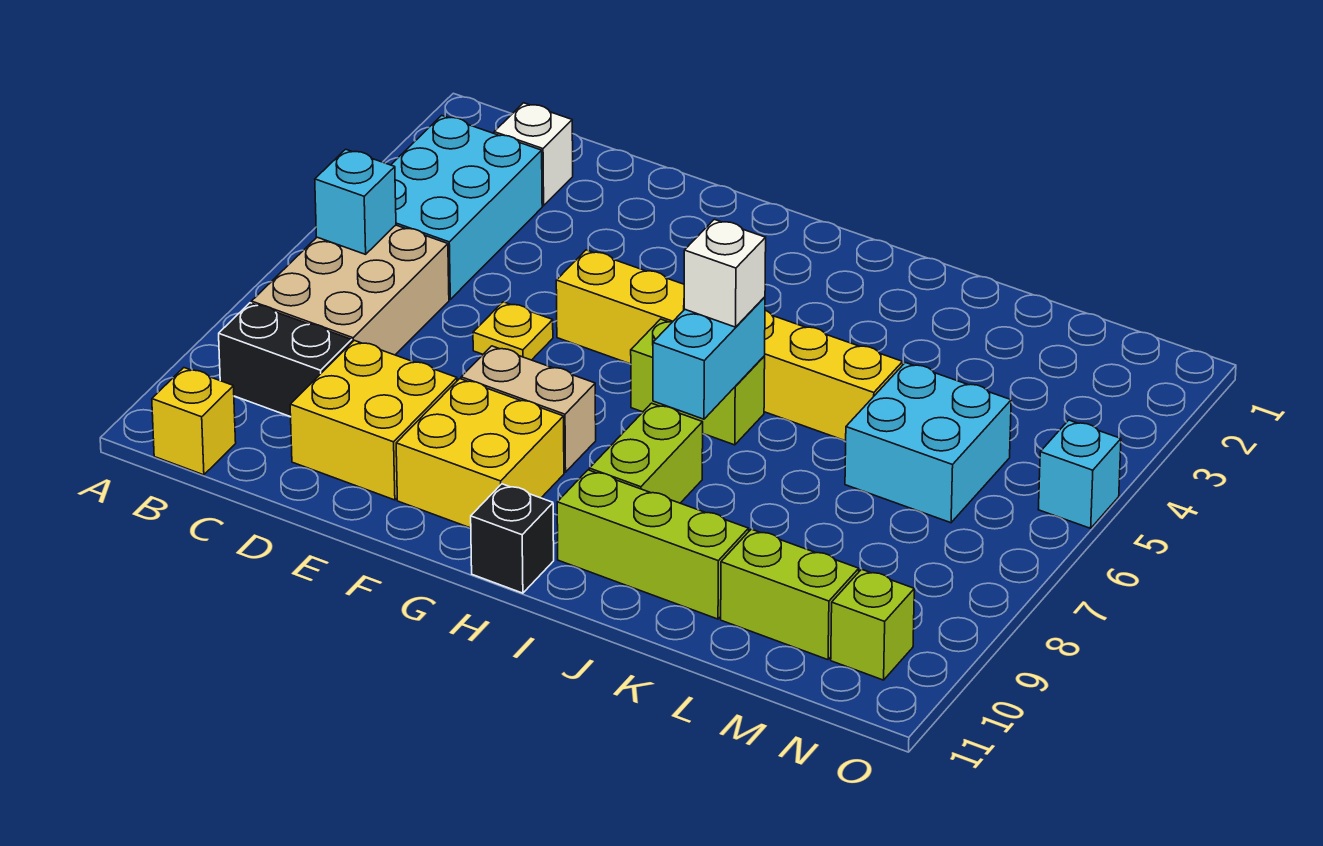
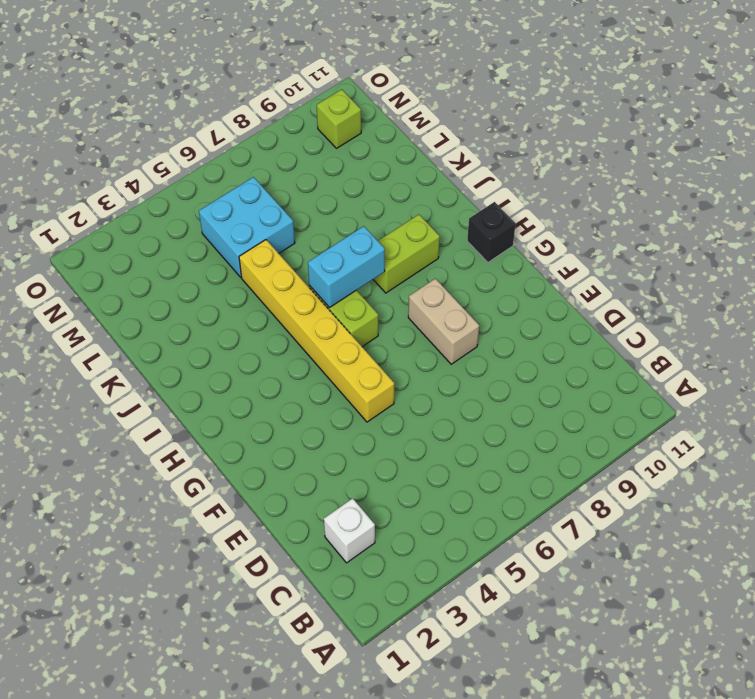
none -> cyan brick B3:C5 level 1
none -> tan brick B6:C8 level 1
none -> black brick B9:C9 level 1

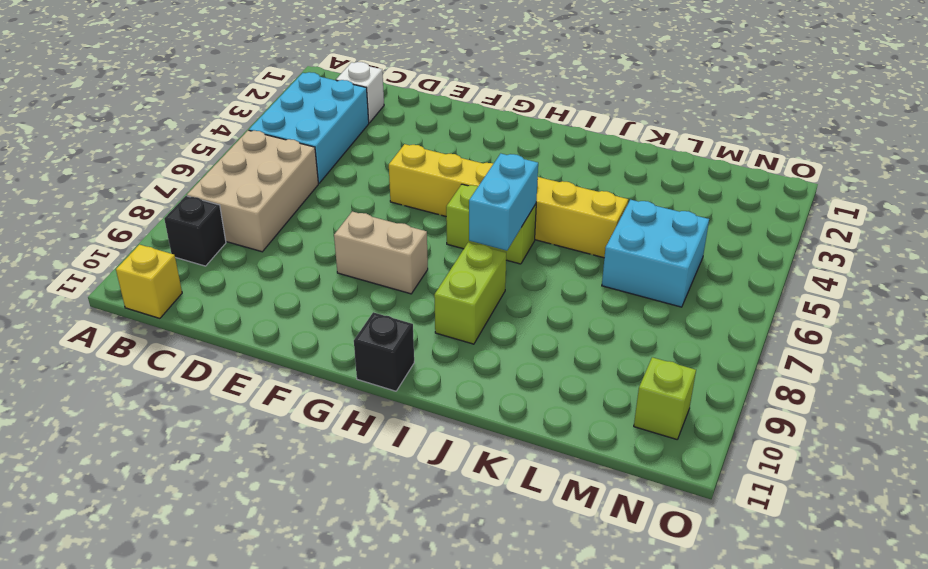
black brick B9 level 1 -> black brick B9:C9 level 1
none -> yellow brick D9:E10 level 1
none -> yellow plate E6 level 1
none -> yellow brick F9:G10 level 1

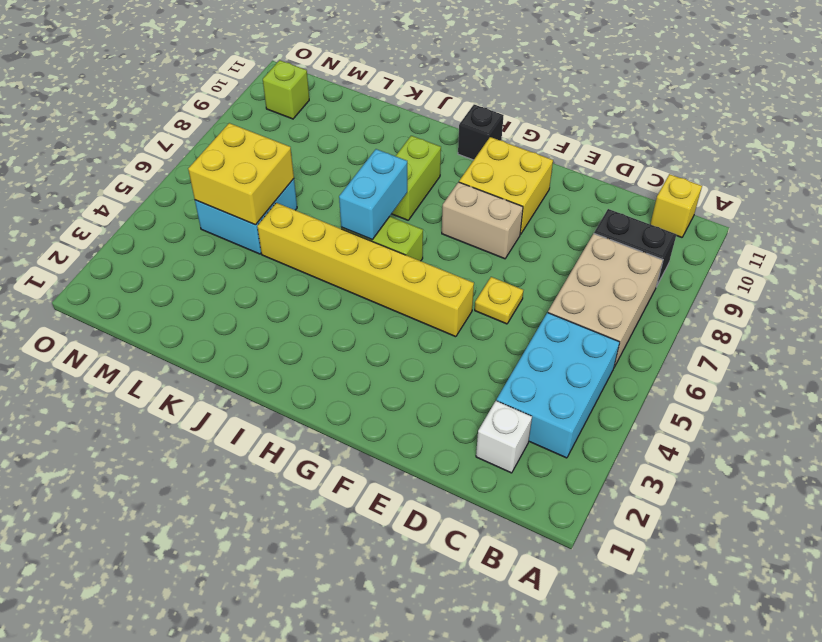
yellow brick L5:M6 level 2 -> yellow brick D9:E10 level 1
none -> lime brick I10:K10 level 1
none -> lime brick L10:M10 level 1
none -> cyan brick O5 level 1

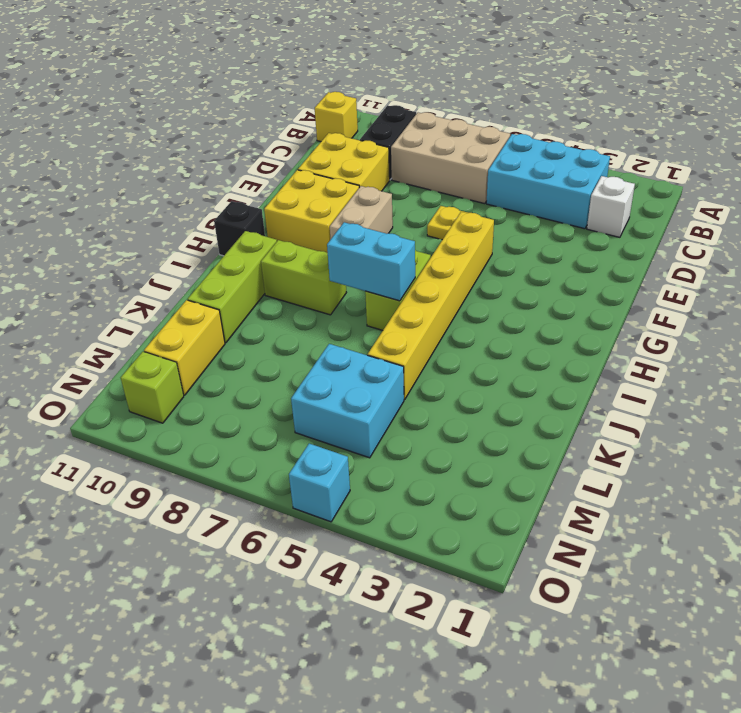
yellow brick L10:M10 level 1 -> lime brick L10:M10 level 1
none -> cyan brick B6 level 2
none -> white brick I6 level 3

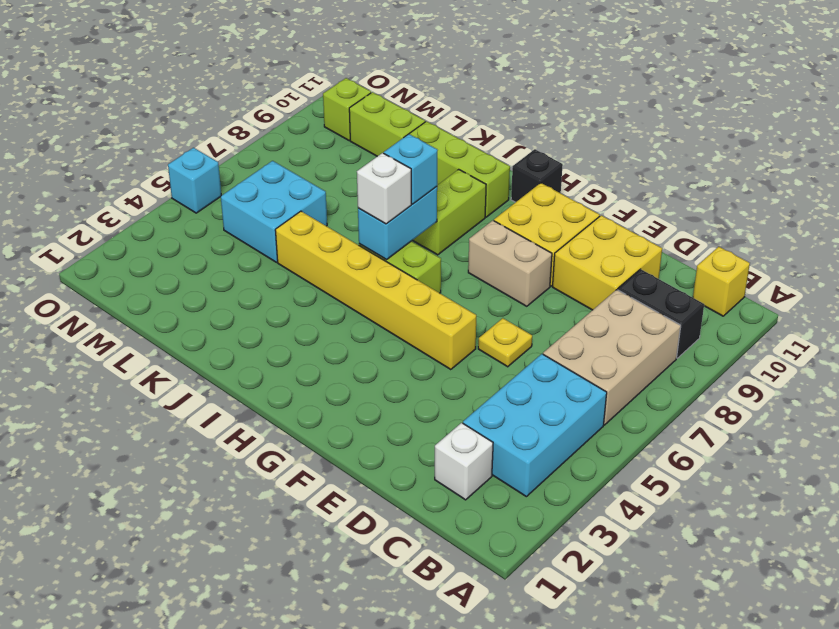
cyan brick I7 level 3 -> cyan brick B6 level 2

